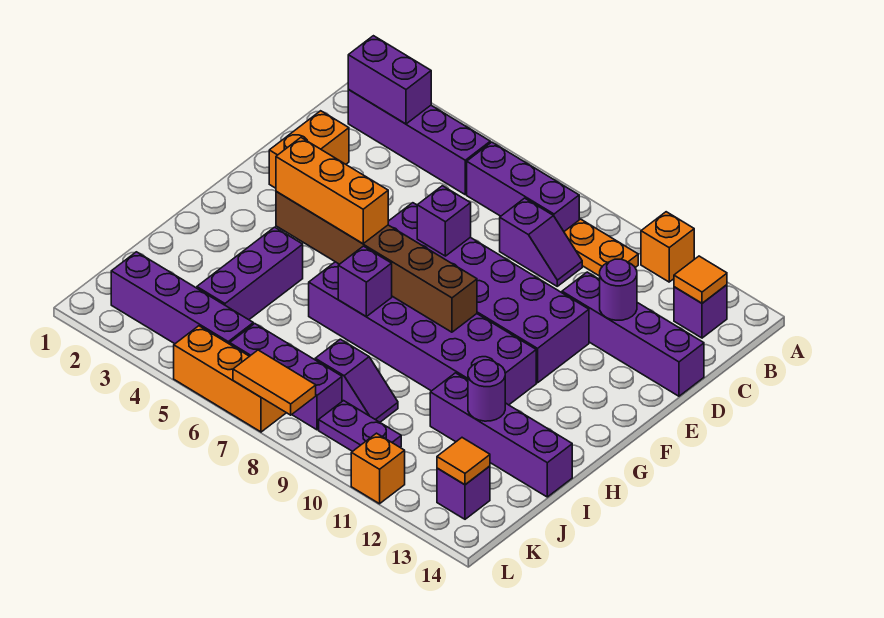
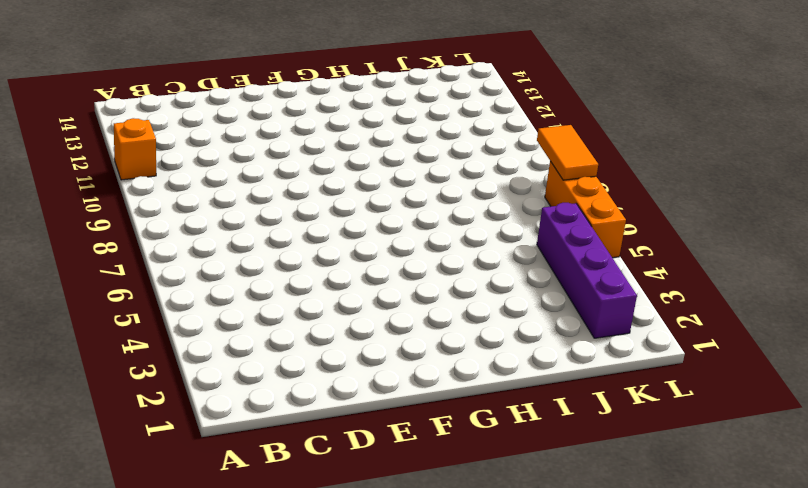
none -> purple brick B2:B5 level 1
none -> purple brick B6:B8 level 1
none -> orange plate B9:B10 level 1

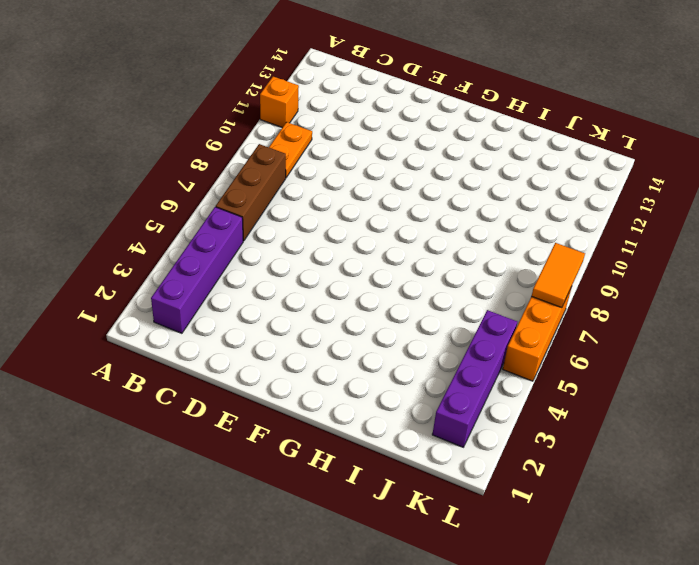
brown brick B6:B8 level 1 -> purple brick B6:B8 level 1
none -> purple brick B13 level 1
none -> purple slope C8:C9 level 1 top 8
none -> orange brick D2:E2 level 1

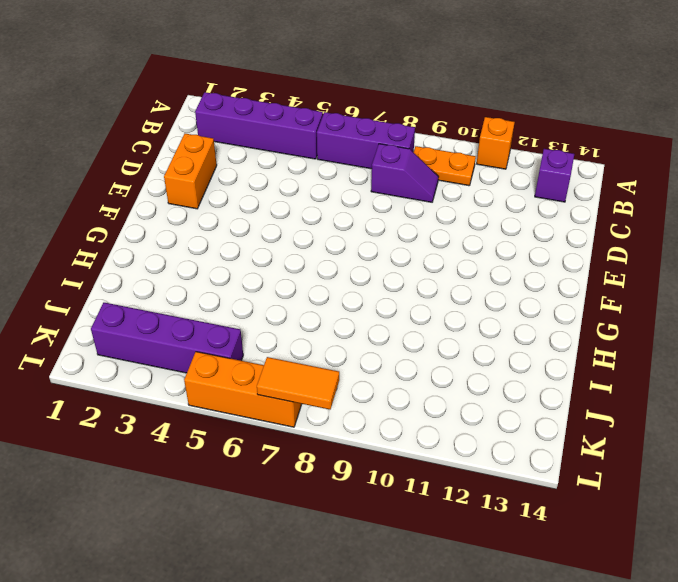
none -> purple brick D11:D14 level 1
none -> purple brick E6:F11 level 1
none -> purple brick G6:H11 level 1

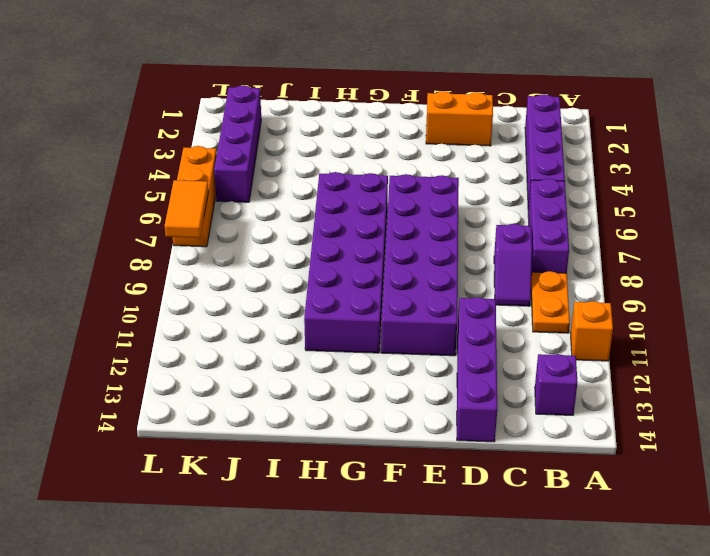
none -> purple brick H4:J4 level 1
none -> purple brick I11:I14 level 1
none -> purple slope J8:J9 level 1 top 8

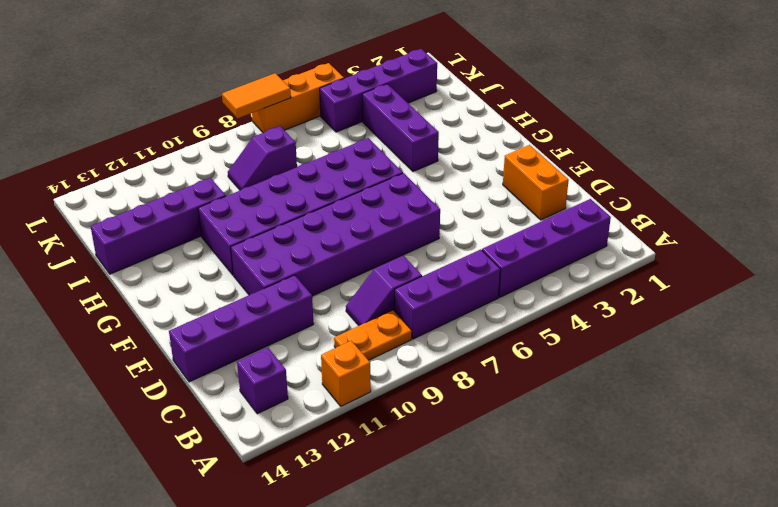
none -> purple brick K6:K8 level 1
none -> purple plate K9:K10 level 1
none -> purple brick K13 level 1

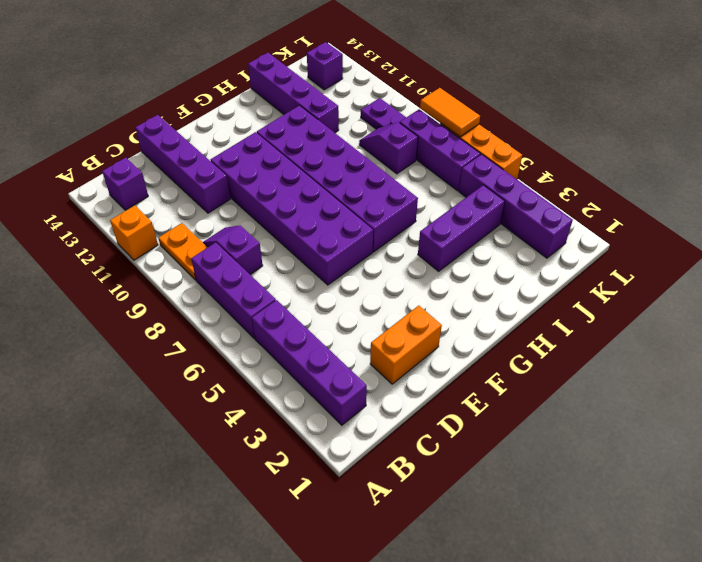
none -> orange brick L11 level 1
none -> purple brick B2:B3 level 2
none -> orange tile B13 level 2

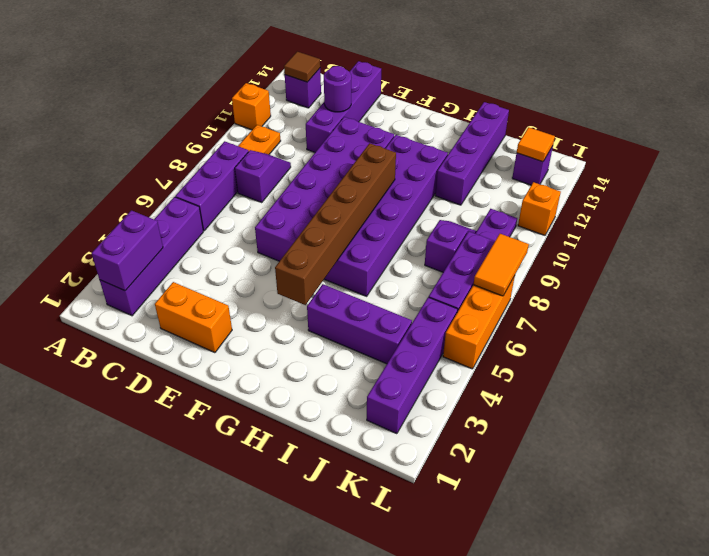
brown tile B13 level 2 -> orange tile B13 level 2
none -> purple brick E7 level 2
none -> purple brick H7 level 2
none -> purple round brick I12 level 2

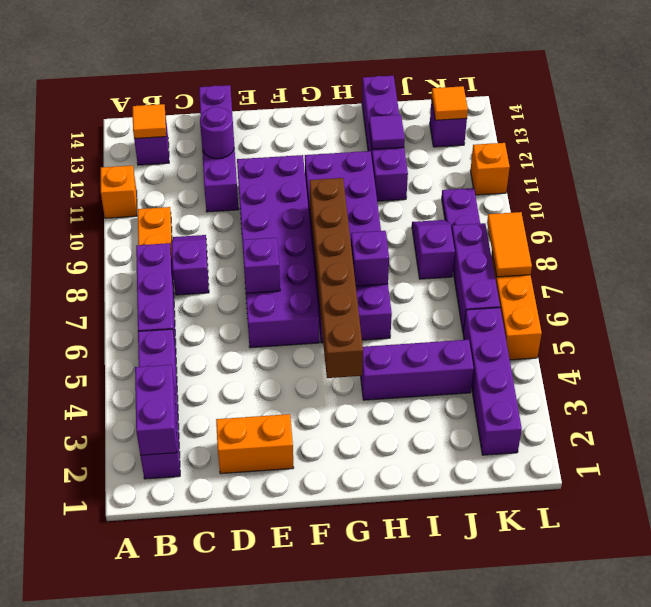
purple tile I12 level 2 -> purple round brick I12 level 2
none -> orange brick G4:G6 level 3

